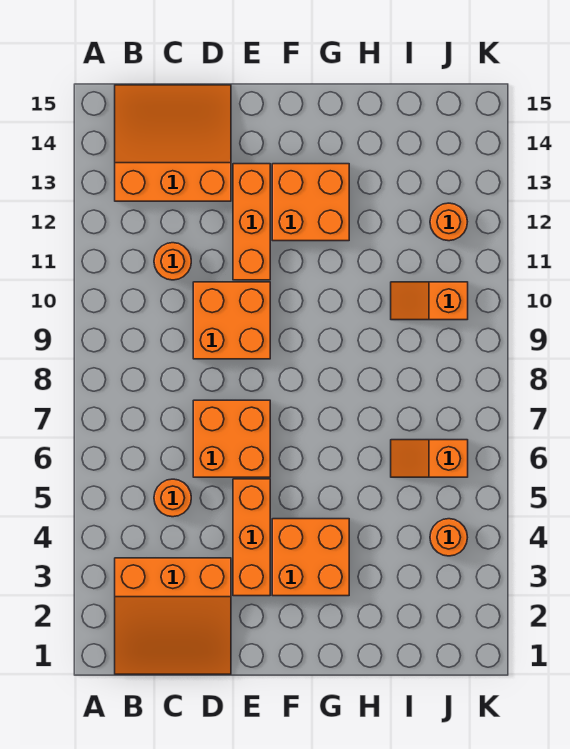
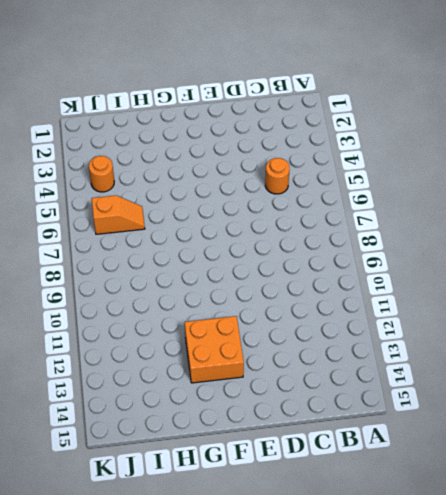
none -> orange slope B1:D3 level 1 top 3
none -> orange slope B13:D15 level 1 top 13
none -> orange round brick C11 level 1

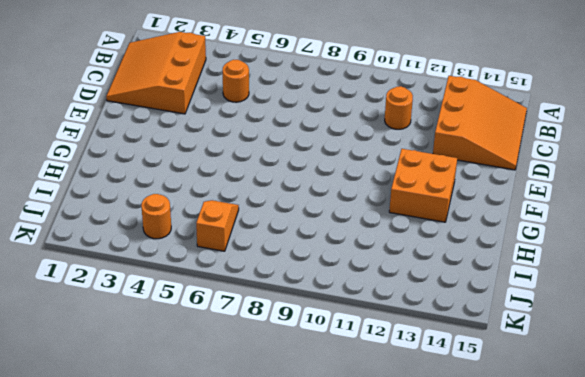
none -> orange brick D6:E7 level 1
none -> orange brick D9:E10 level 1
none -> orange brick E3:E5 level 1

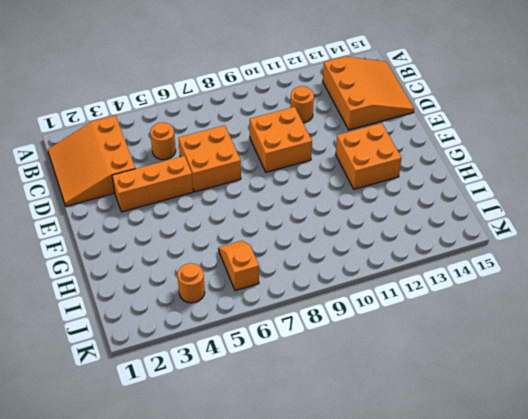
none -> orange brick E11:E13 level 1
none -> orange brick F3:G4 level 1
none -> orange slope I10:J10 level 1 top J

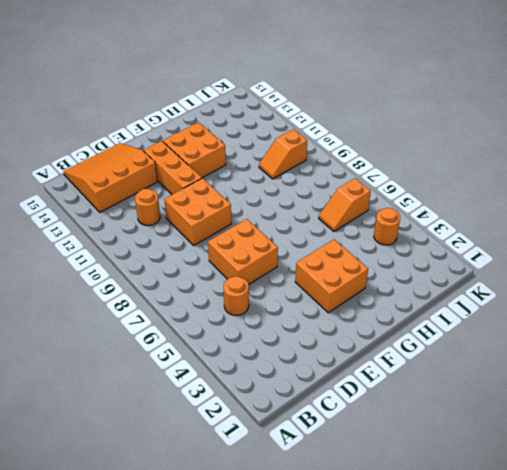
none -> orange slope B1:D3 level 1 top 3
none -> orange brick E3:E5 level 1
none -> orange round brick J12 level 1

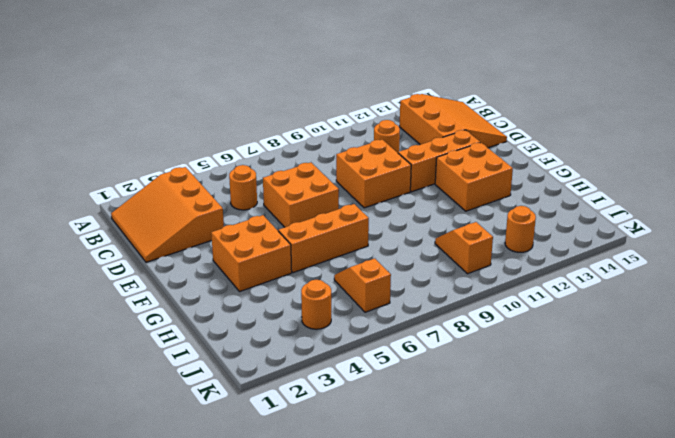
orange brick G5:G7 level 1 -> orange brick E3:E5 level 1

